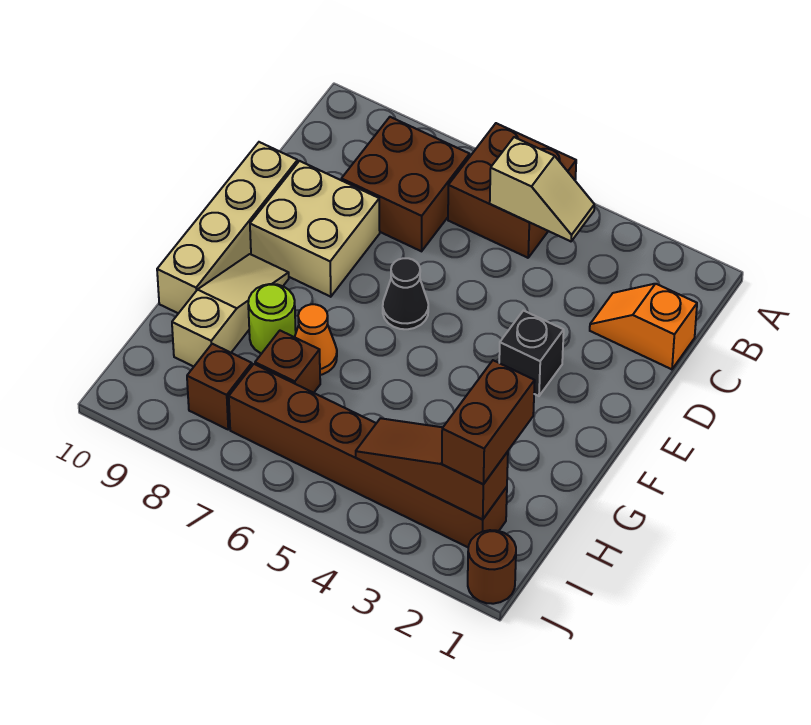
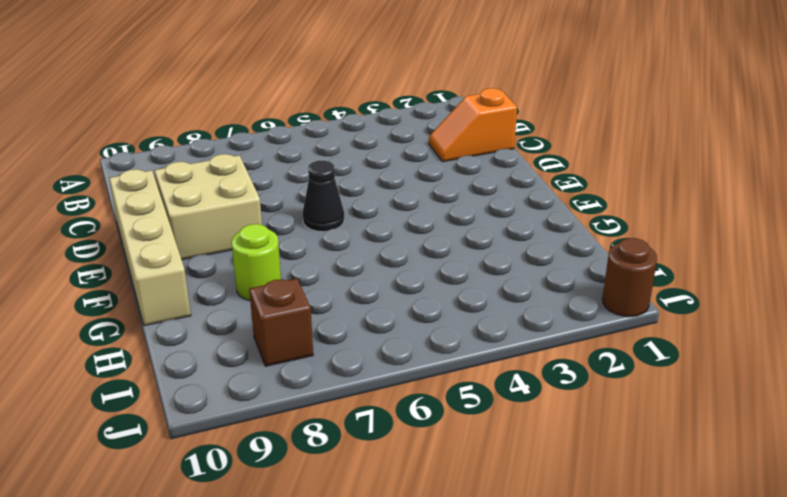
none -> brown brick A5:B6 level 1
none -> brown brick B7:C8 level 1
none -> black brick E3 level 1

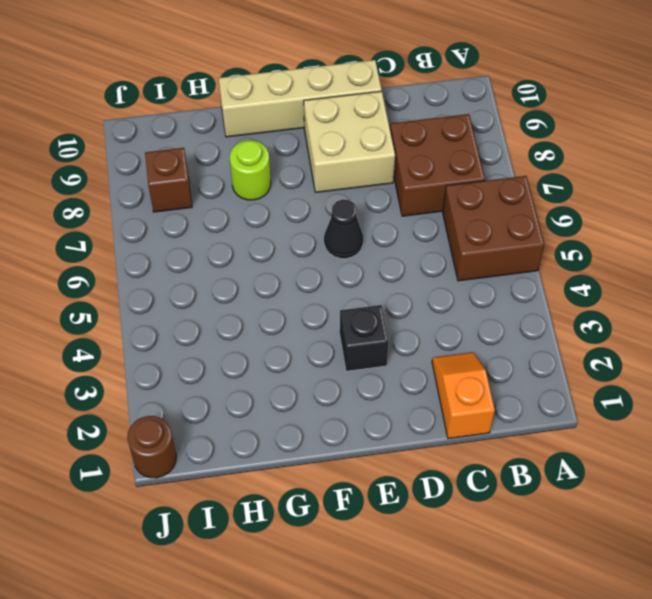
none -> tan slope F9:H9 level 1 top H
none -> orange cone G7 level 1
none -> brown brick H7 level 1

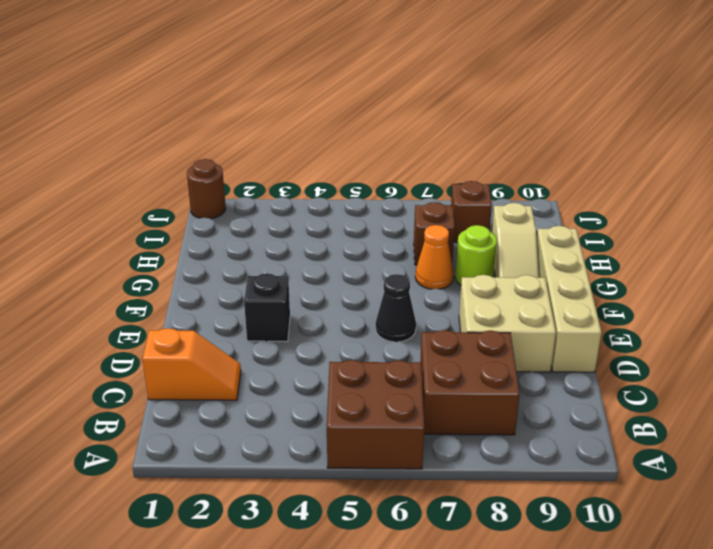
none -> brown brick I2:I7 level 1
none -> tan slope B4:B5 level 2 top 5
none -> brown slope I2:I4 level 2 top 2

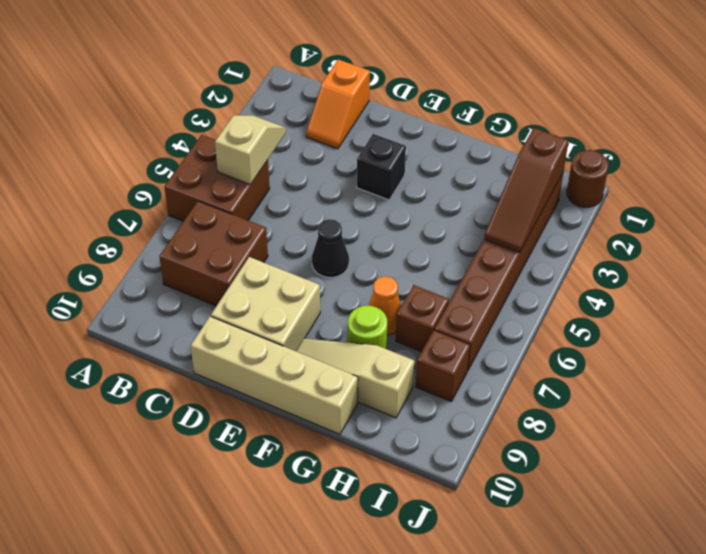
none -> brown brick H2:I2 level 3

